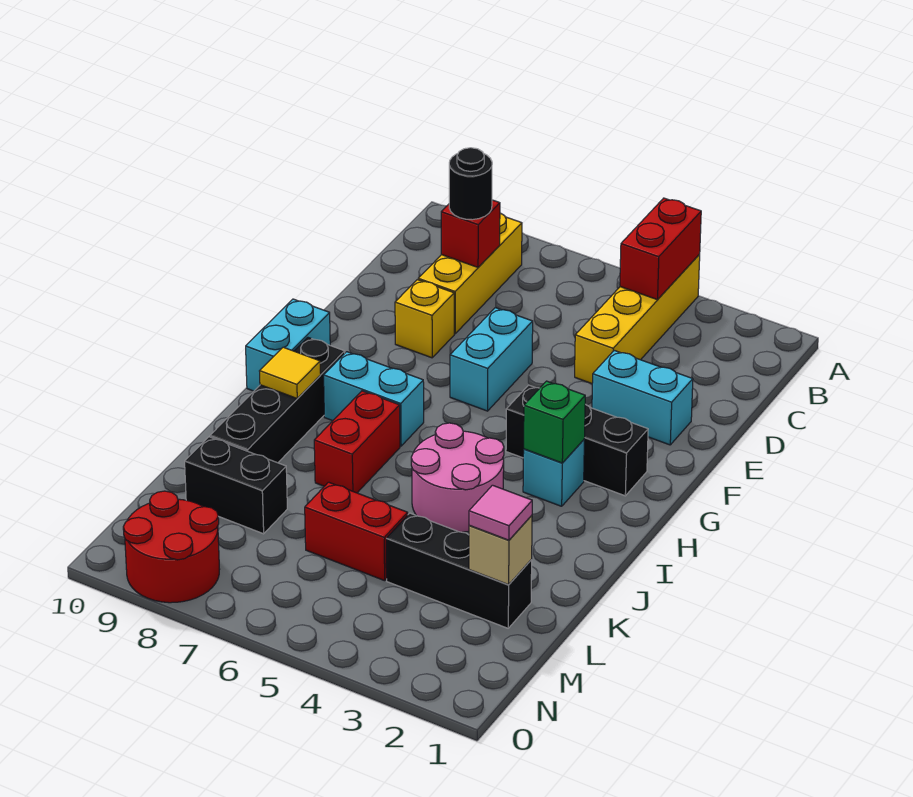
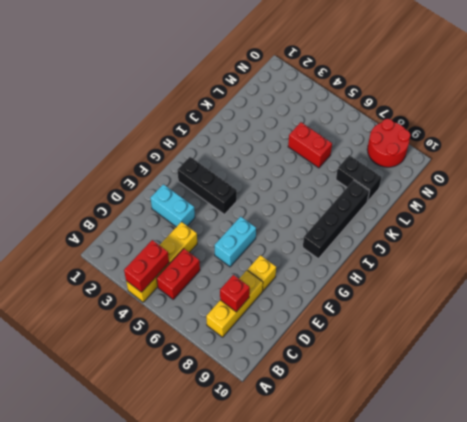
red brick B5:C5 level 1 -> red brick I7:J7 level 1
none -> cyan brick G10:H10 level 1
none -> cyan brick H3 level 1
none -> cyan brick H7:H8 level 1

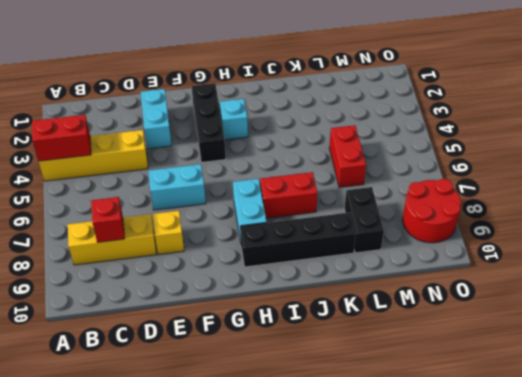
none -> cyan brick G10:H10 level 1
none -> pink round brick I4:J5 level 1
none -> black brick L2:L4 level 1

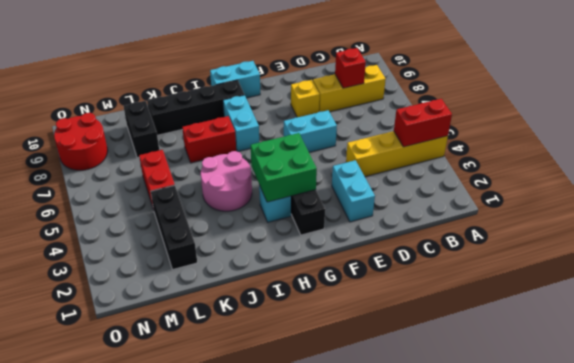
green brick G3:H4 level 2 -> green brick H3 level 2
none -> yellow tile I9 level 2
none -> tan brick L2 level 2
none -> black round brick C8 level 3

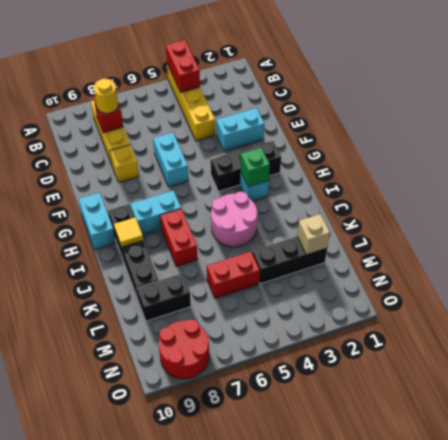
yellow round brick C8 level 3 -> black round brick C8 level 3
none -> pink tile L2 level 3

